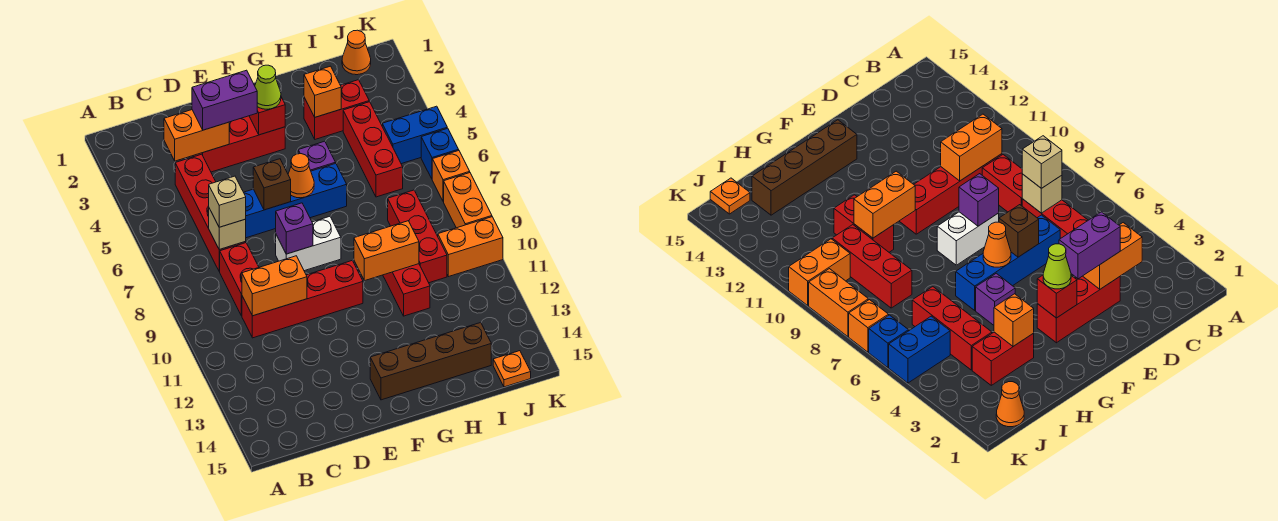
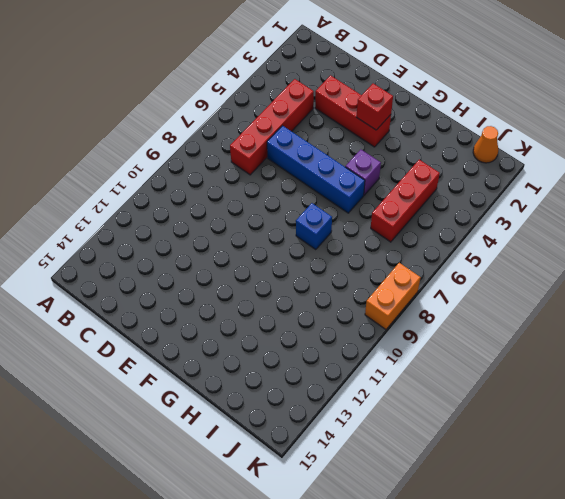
blue brick G8 level 1 -> blue brick K6 level 1
none -> red brick C8:C9 level 1
none -> red brick C10:F10 level 1
none -> white brick E8:F8 level 1
none -> brown brick F14:I14 level 1

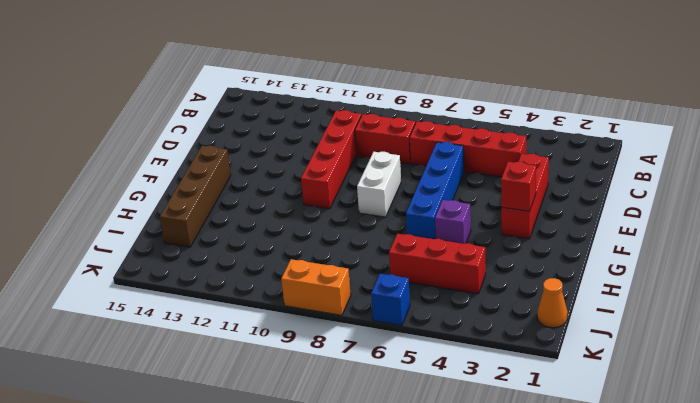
none -> red brick H3:I3 level 1
none -> red brick H10:H11 level 1
none -> red brick I8:I10 level 1
none -> blue brick J5:K5 level 1

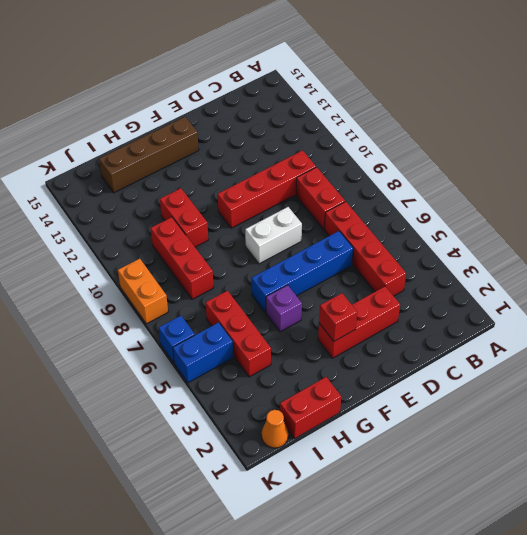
red brick H1:I1 level 1 -> red brick H3:I3 level 1
none -> orange brick J10:K10 level 1
none -> orange plate J15 level 1
none -> orange brick K7 level 1
none -> orange brick C3:D3 level 2

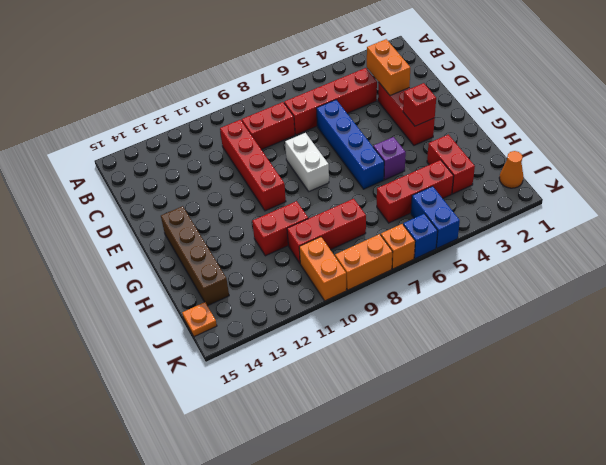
none -> tan brick C7 level 2
none -> orange brick C10:D10 level 2
none -> brown brick E6 level 2
none -> purple brick E8 level 2

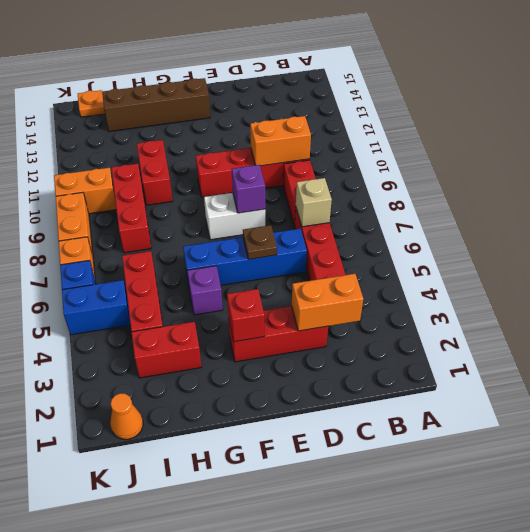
brown plate E6 level 2 -> brown brick E6 level 2
none -> orange cone F6 level 2
none -> orange brick G10:H10 level 2
none -> orange brick H3 level 2
none -> tan brick C7 level 3

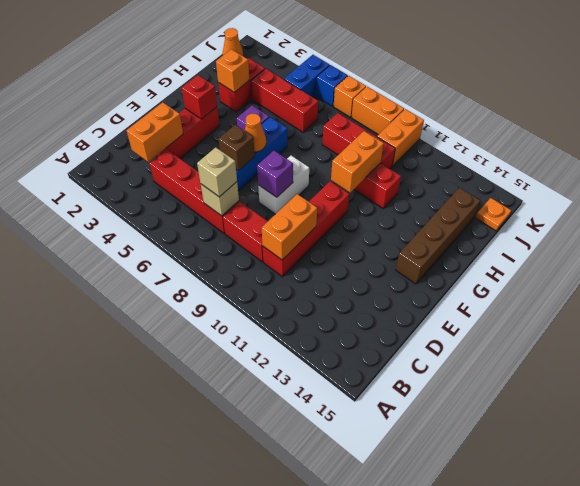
none -> purple brick D3:E3 level 3
none -> lime cone F3 level 3

